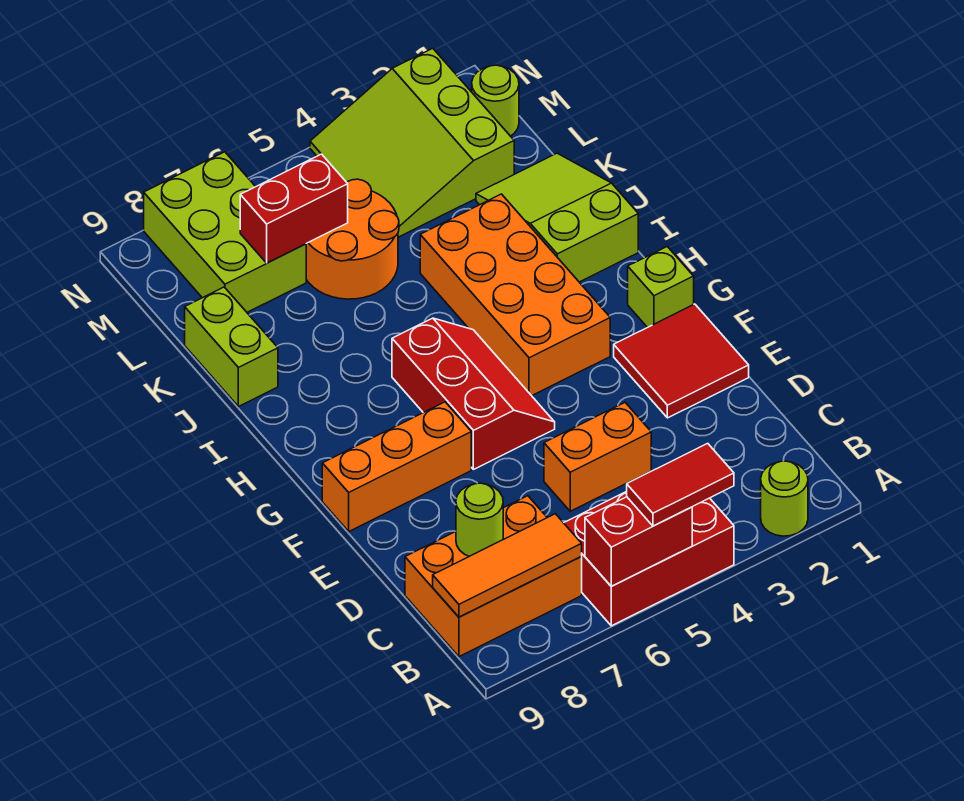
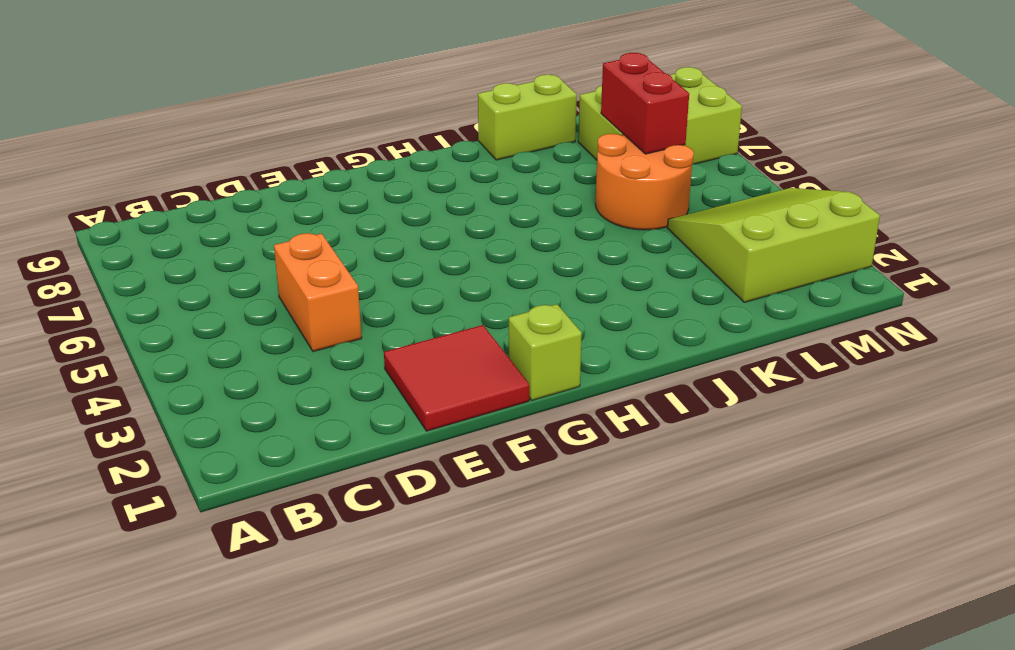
none -> lime round brick A2 level 1
none -> red brick A4:B6 level 1
none -> orange brick B7:C9 level 1

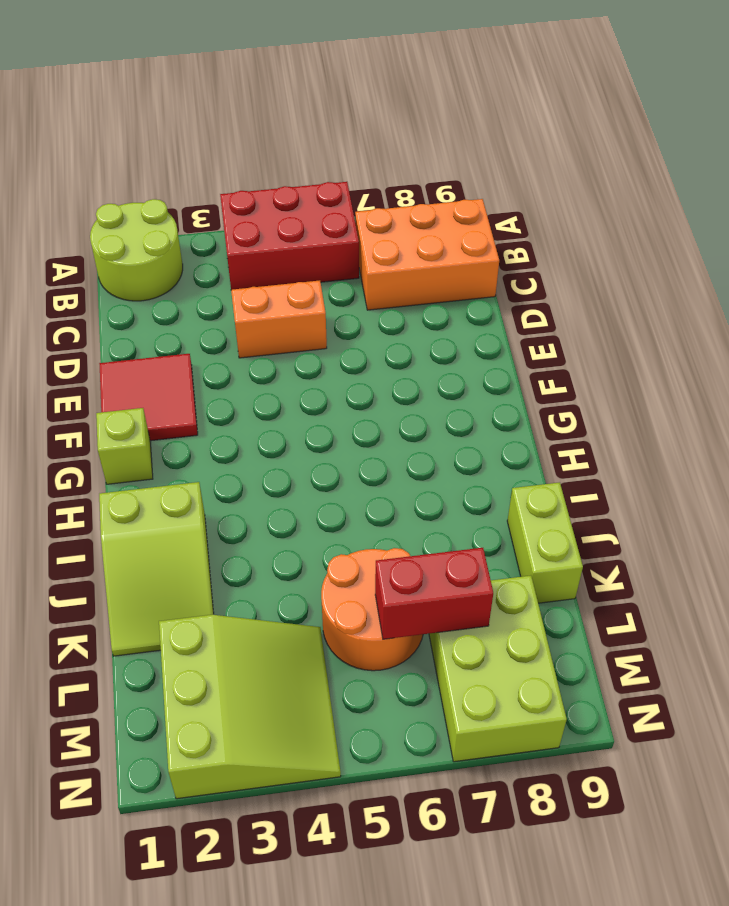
lime round brick A1:B2 level 1 -> lime round brick A2 level 1
none -> red slope F5:H6 level 1 top 6
none -> orange brick F7:F9 level 1
none -> orange brick G3:J4 level 1

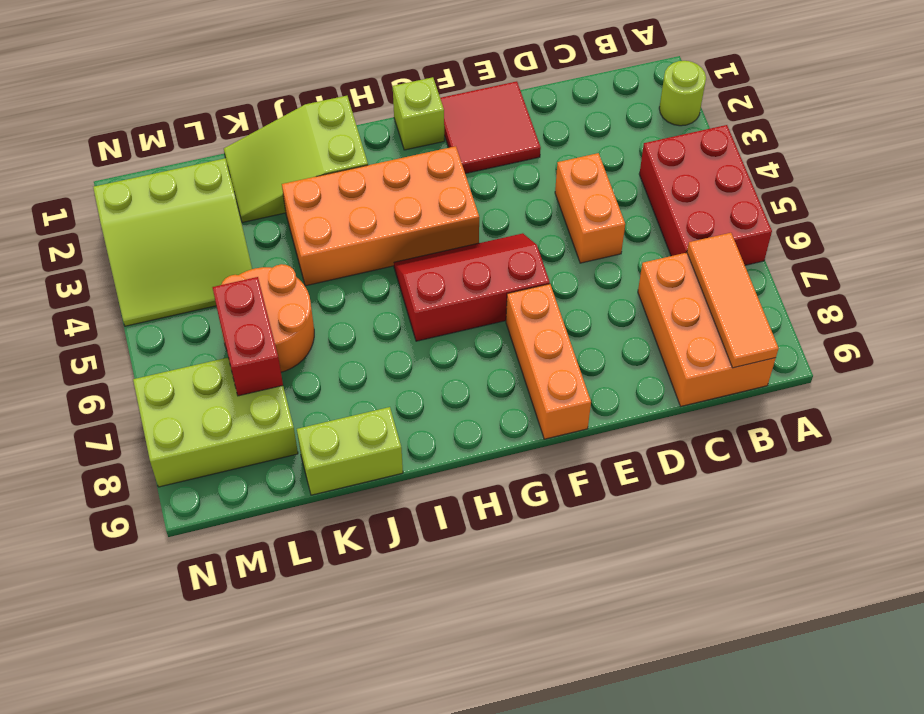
none -> lime round brick M1 level 1
none -> red brick A5:A6 level 2
none -> lime round brick C8 level 2

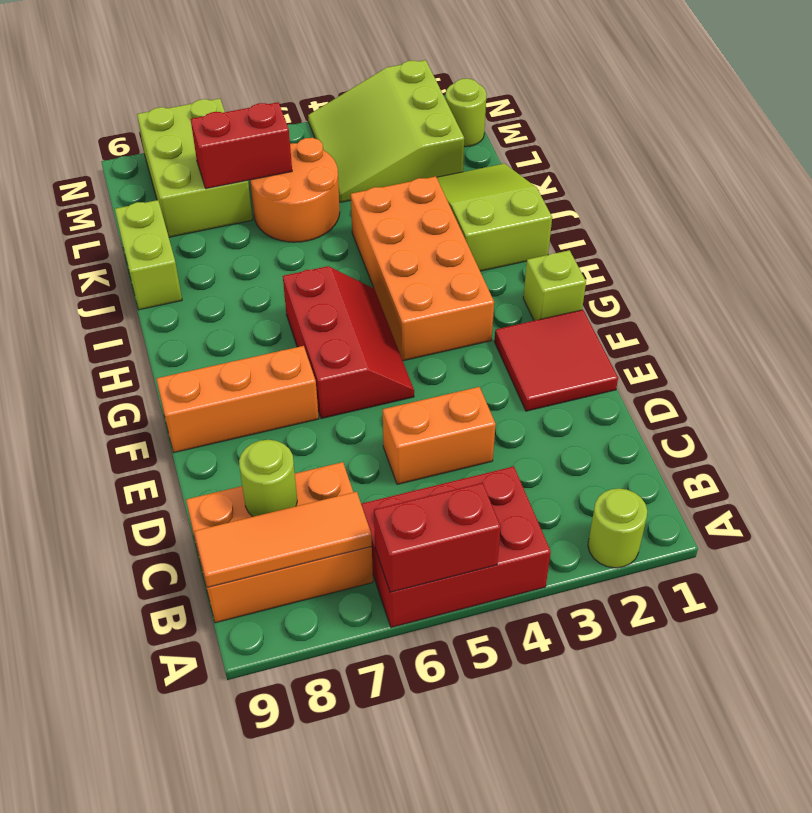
none -> red tile A4:A5 level 3

